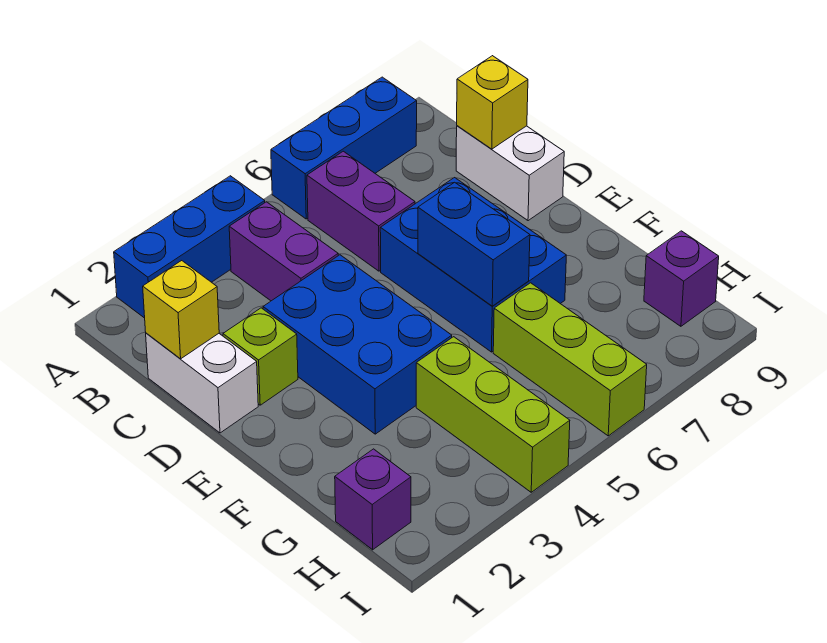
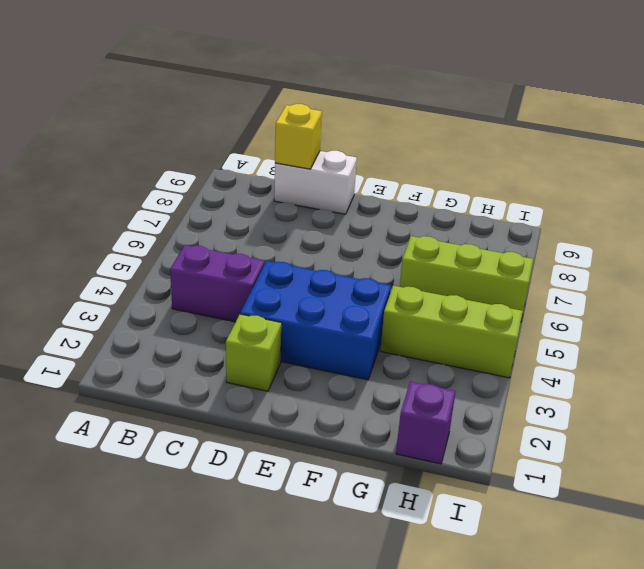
none -> blue brick A2:A4 level 1
none -> blue brick A6:A8 level 1
none -> purple brick B6:C6 level 1

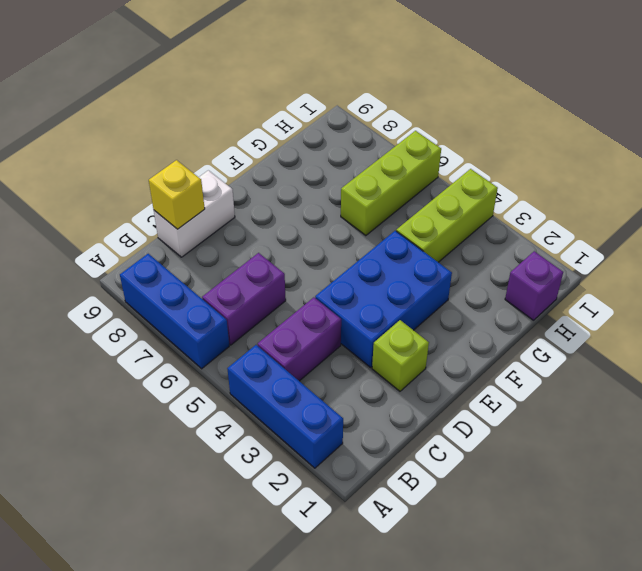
none -> white brick C1:D1 level 1
none -> blue brick D6:F7 level 1
none -> purple brick H9 level 1

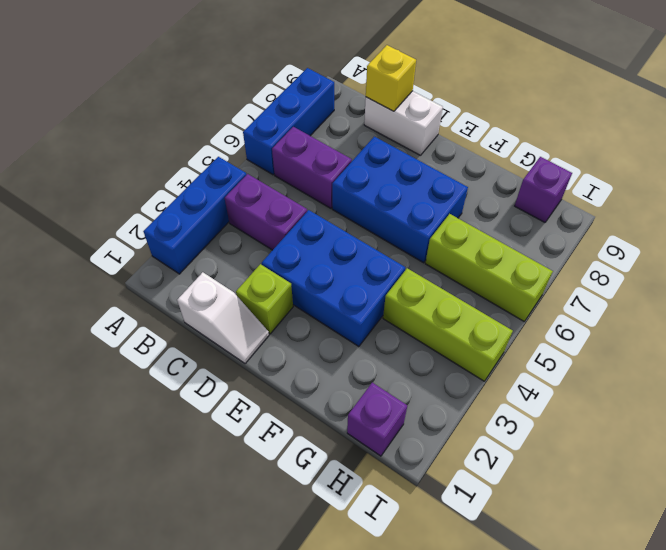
white slope C1:D1 level 1 top C -> white brick C1:D1 level 1
none -> yellow brick C1 level 2
none -> blue brick E6:F6 level 2

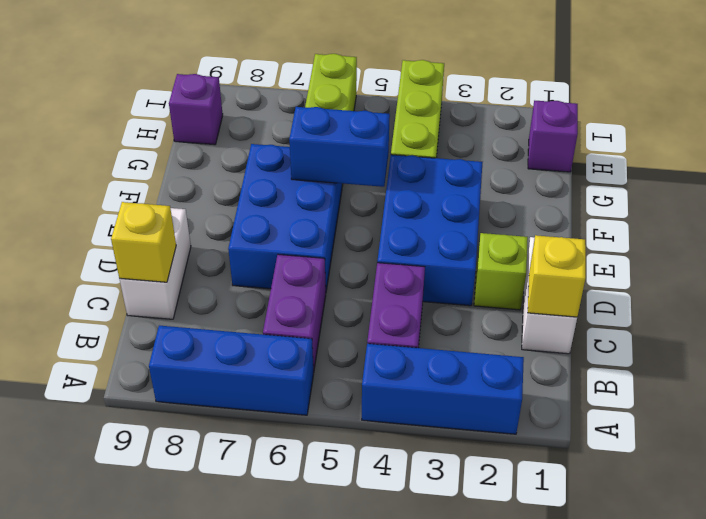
blue brick F5:F6 level 2 -> blue brick E6:F6 level 2

